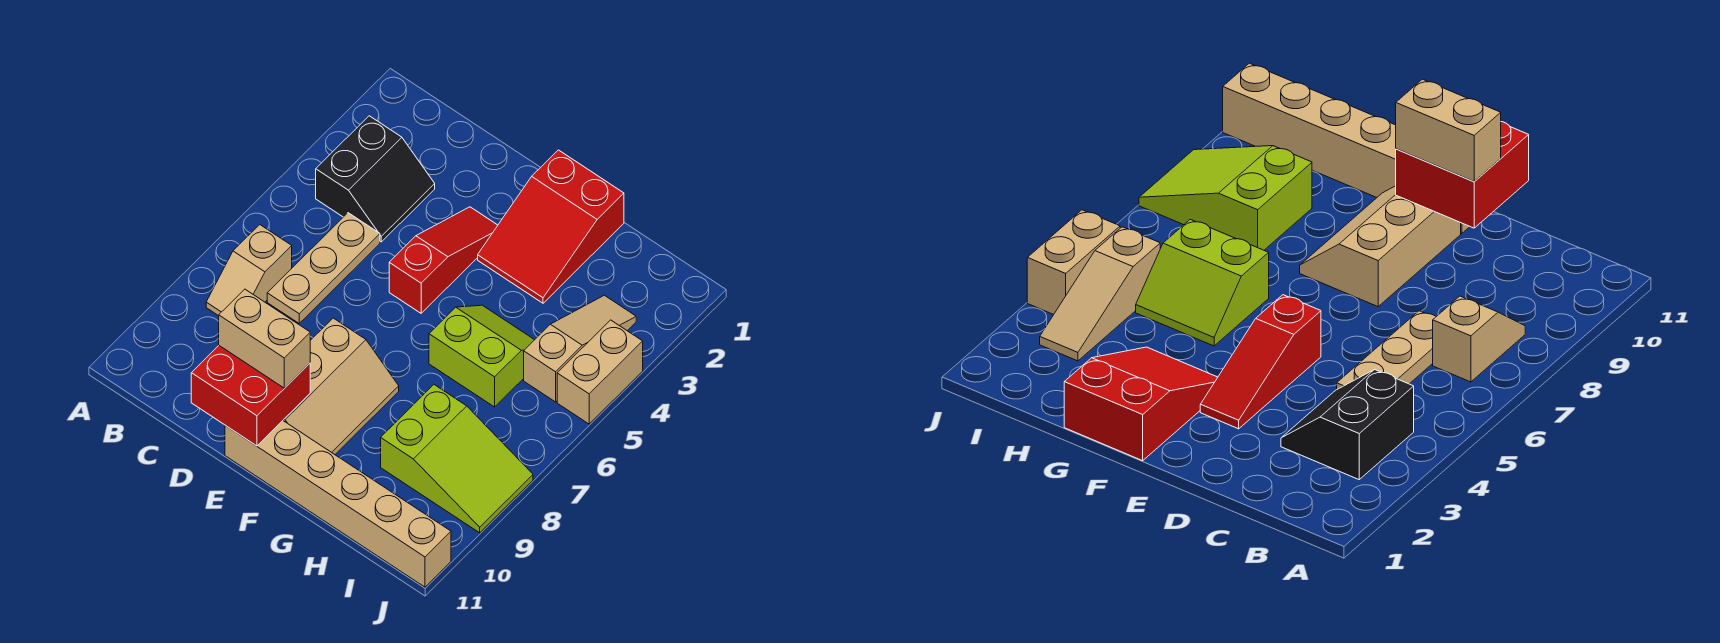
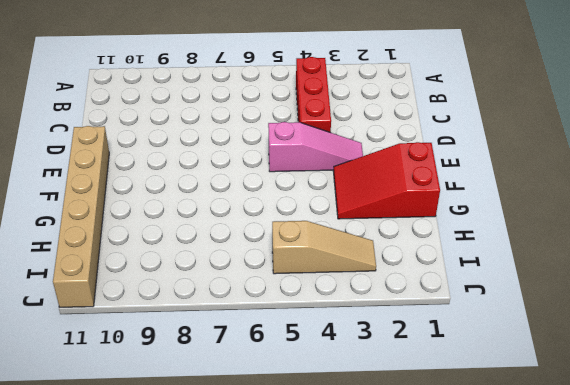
red brick B4:D4 level 1 -> black slope B3:C4 level 1 top B
pink slope E3:E5 level 1 top 5 -> red slope E3:E5 level 1 top 5
none -> tan slope B7:B8 level 1 top 7
none -> tan plate C5:C7 level 1
none -> tan slope E8:F10 level 1 top E

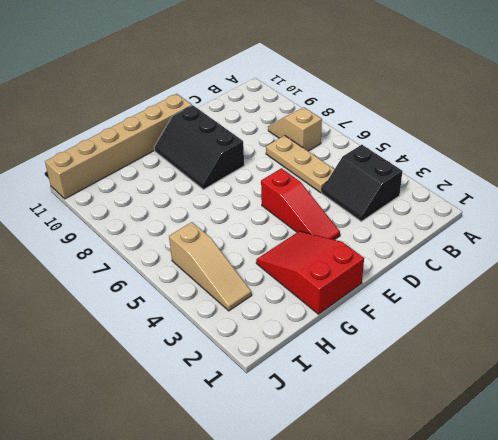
black slope E8:F10 level 1 top E -> tan slope E8:F10 level 1 top E
none -> lime slope G5:H6 level 1 top 6
none -> lime slope H8:J9 level 1 top H
none -> tan brick J4:J5 level 1

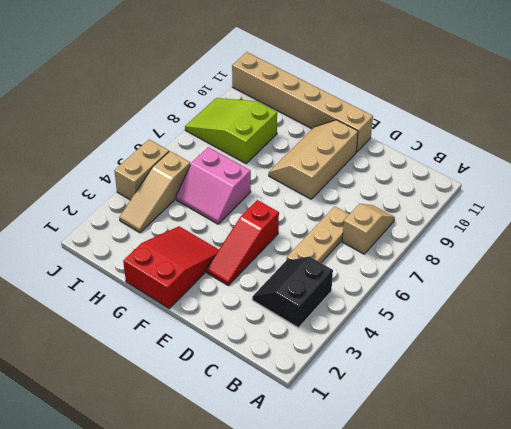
pink slope G5:H6 level 1 top 6 -> lime slope G5:H6 level 1 top 6
none -> red brick D10:E11 level 2
none -> tan brick D10:E10 level 3

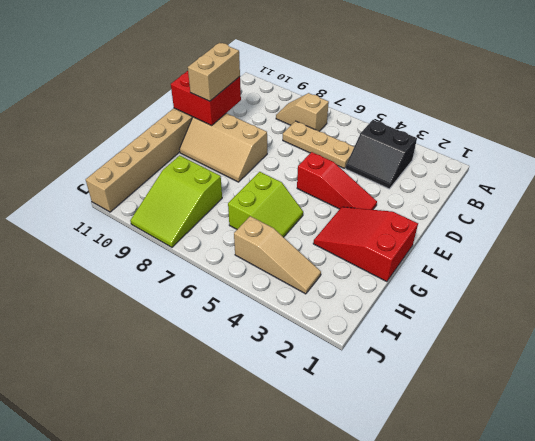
none -> tan brick J4:J5 level 1

